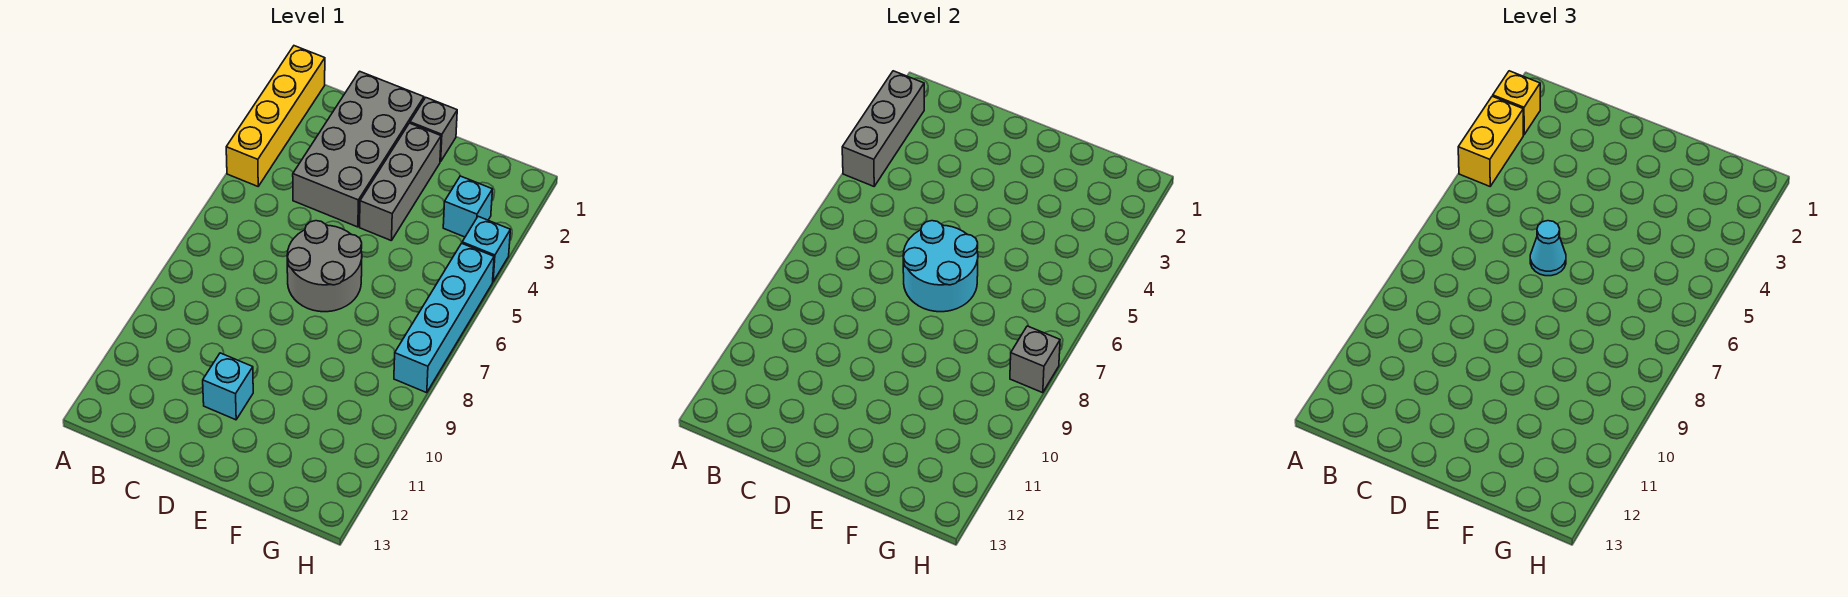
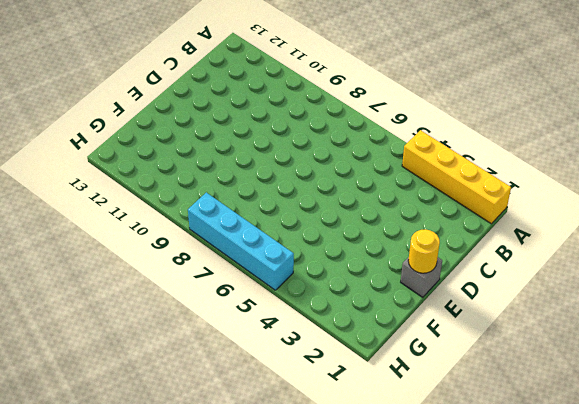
yellow round brick E1 level 2 -> none
none -> grey brick C1:D4 level 1
none -> grey round brick D6:E7 level 1
none -> cyan brick D11 level 1

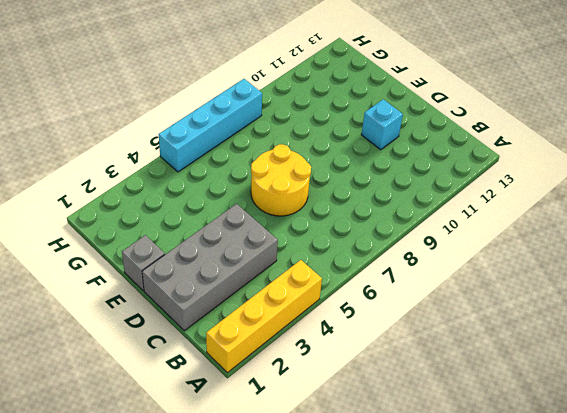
yellow round brick D6:E7 level 1 -> grey round brick D6:E7 level 1
none -> grey brick E2:E4 level 1
none -> cyan brick G3 level 1
none -> cyan brick H4 level 1

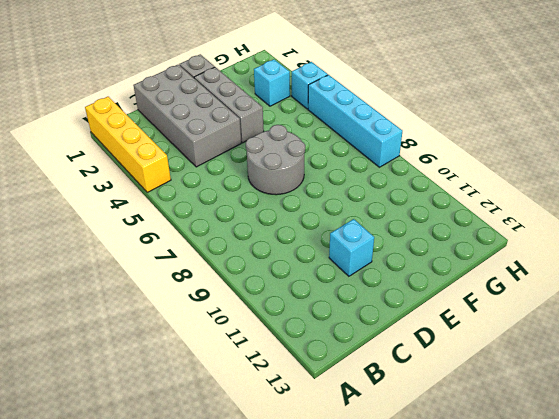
none -> grey brick A2:A4 level 2
none -> cyan round brick D6:E7 level 2
none -> grey brick H8 level 2

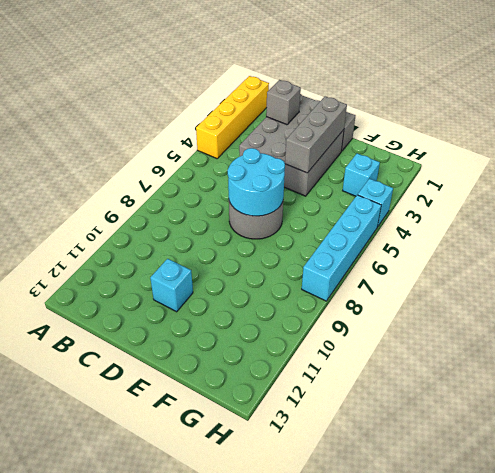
grey brick C2 level 2 -> grey brick H8 level 2
grey brick E2:E4 level 2 -> grey brick A2:A4 level 2
none -> yellow brick A2 level 3
none -> yellow brick A3:A4 level 3
none -> cyan cone D6 level 3

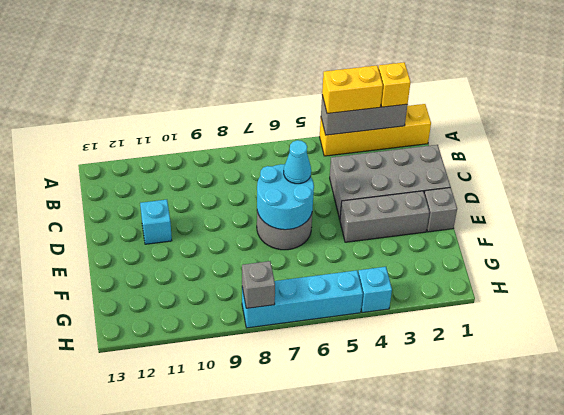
none -> cyan brick G3 level 1

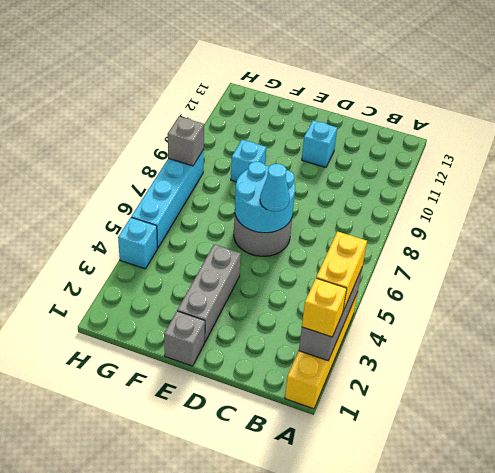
cyan brick F9 level 1 -> cyan brick G3 level 1
none -> grey brick C1:D4 level 1

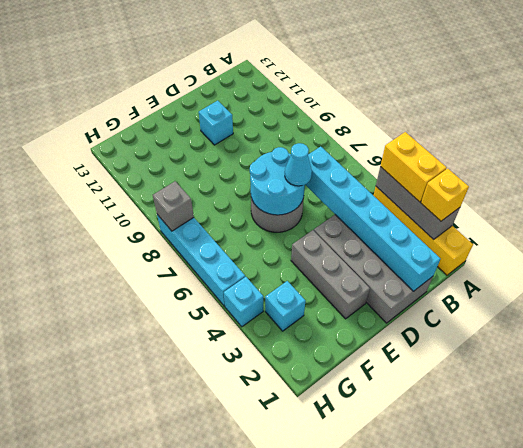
cyan brick C1:C6 level 2 -> none
none -> grey brick E1 level 1

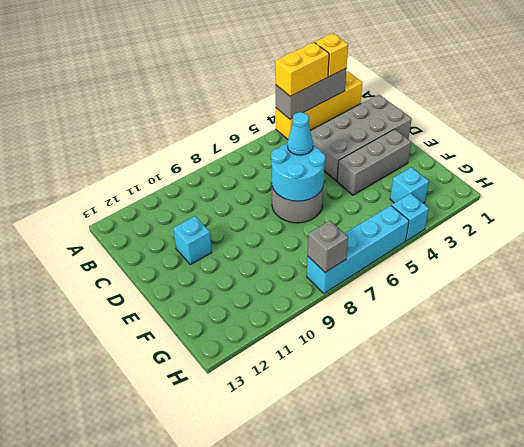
none -> grey brick E1 level 1

